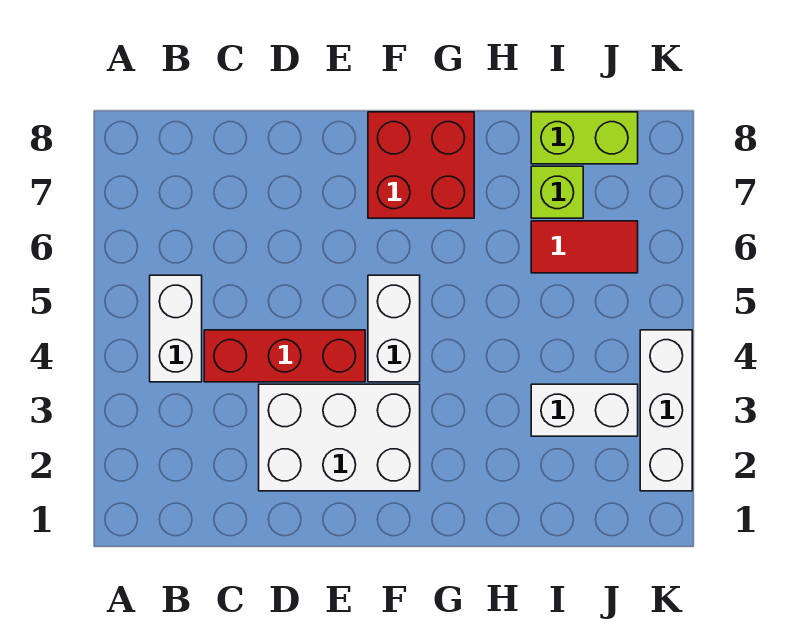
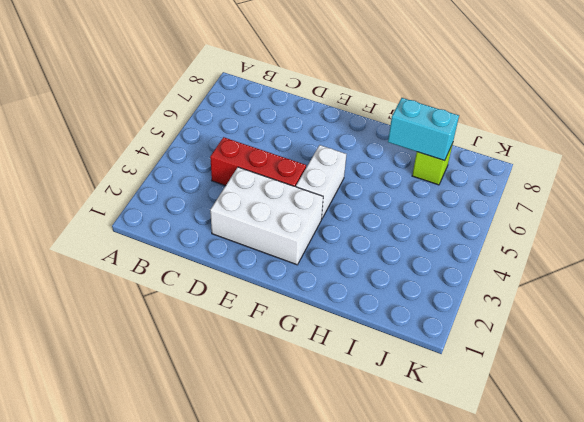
cyan brick H7:I7 level 2 -> none
none -> white brick B4:B5 level 1
none -> red brick F7:G8 level 1

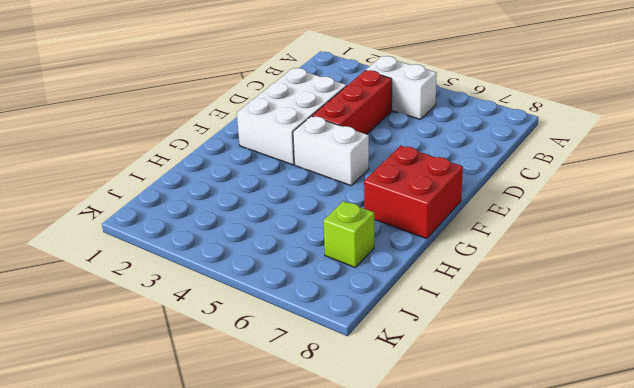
none -> white brick I3:J3 level 1
none -> red tile I6:J6 level 1

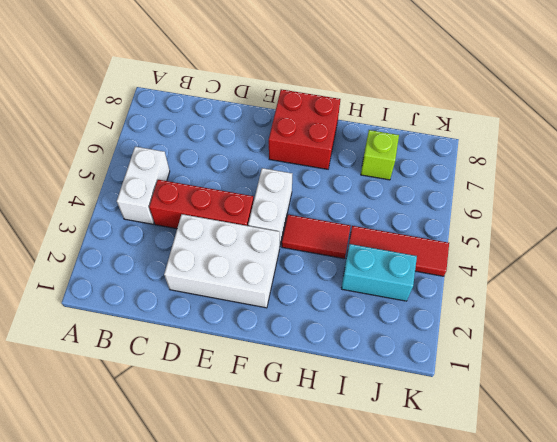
red tile G4:H4 level 1 -> red tile I6:J6 level 1
cyan brick I3:J3 level 1 -> white brick I3:J3 level 1
red tile I4:K4 level 1 -> white brick K2:K4 level 1
none -> lime brick I8:J8 level 1

